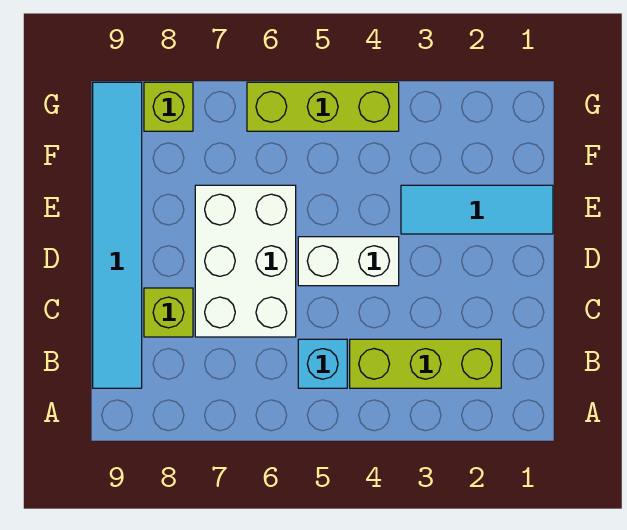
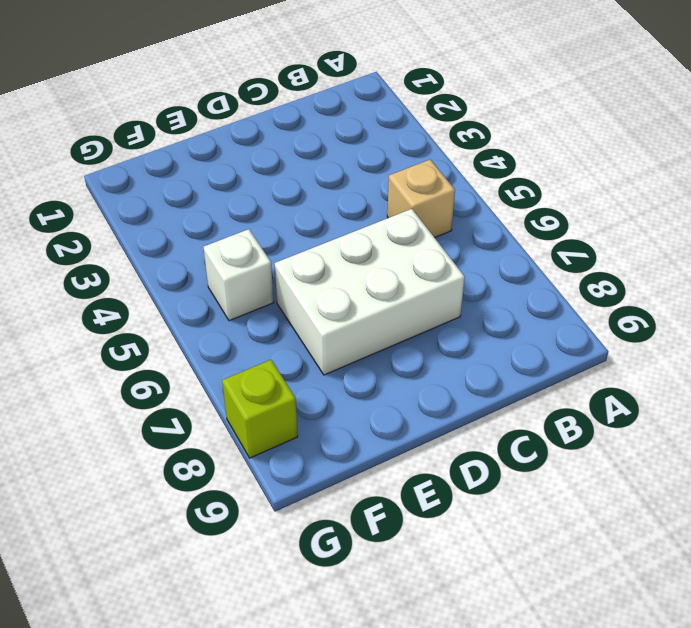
tan brick B5 level 1 -> cyan brick B5 level 1
white brick F5 level 1 -> none
none -> lime brick B2:B4 level 1
none -> cyan tile B9:G9 level 1

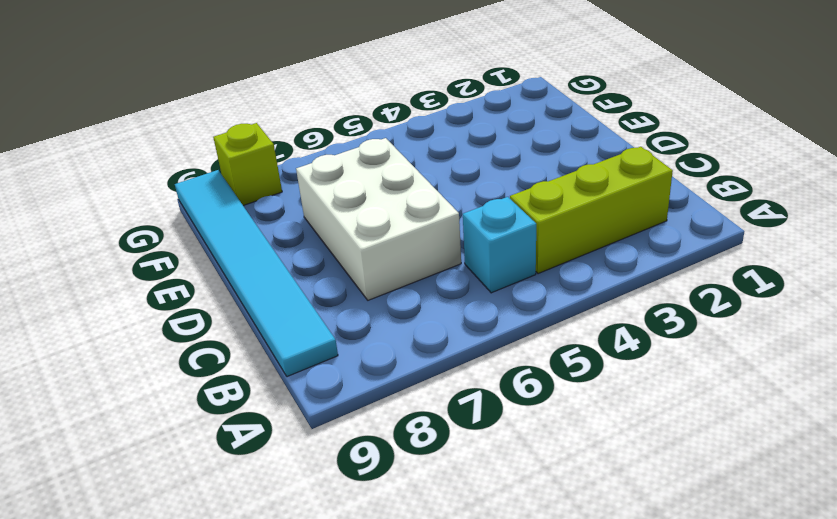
none -> lime brick C8 level 1
none -> white brick D4:D5 level 1

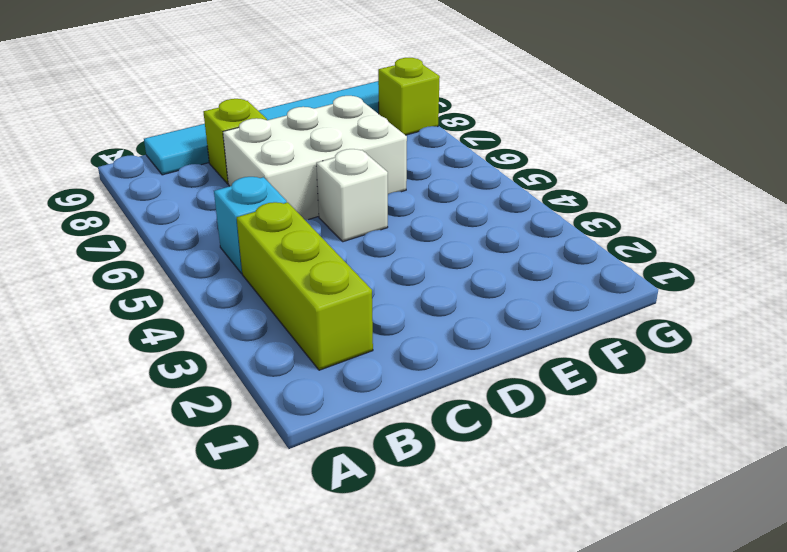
white brick D5 level 1 -> white brick D4:D5 level 1
none -> cyan tile E1:E3 level 1
none -> lime brick G4:G6 level 1

